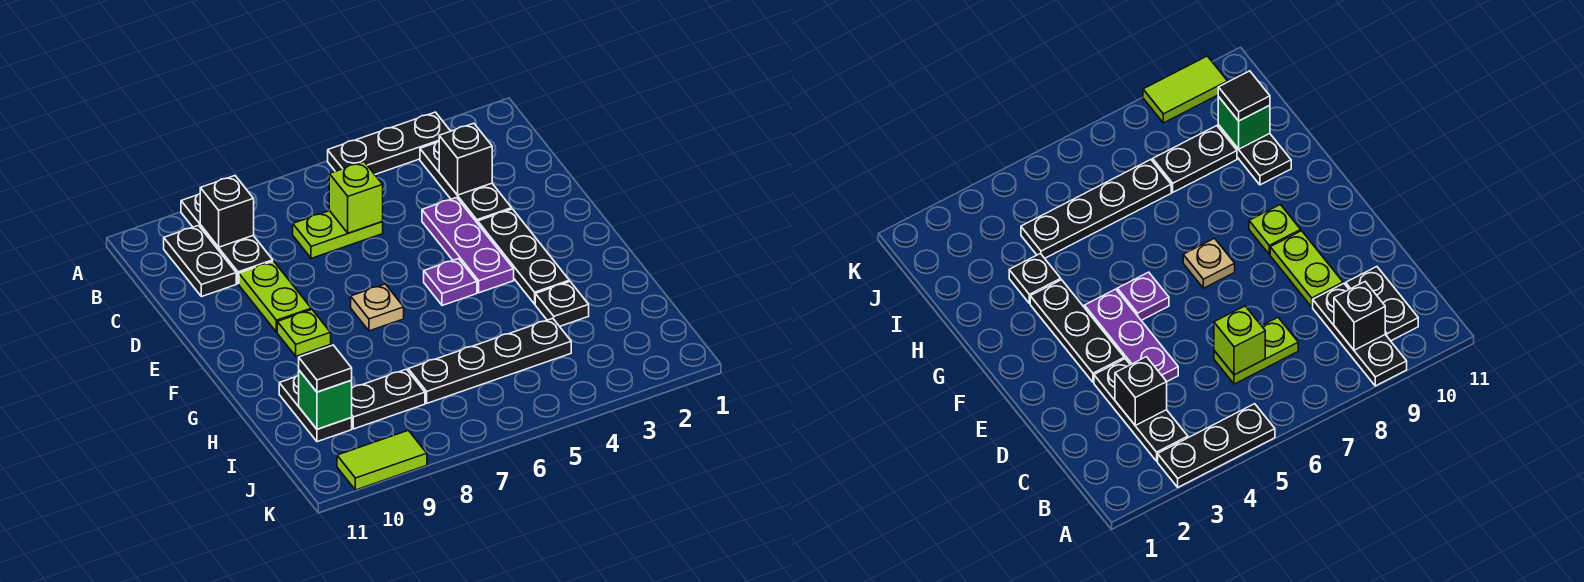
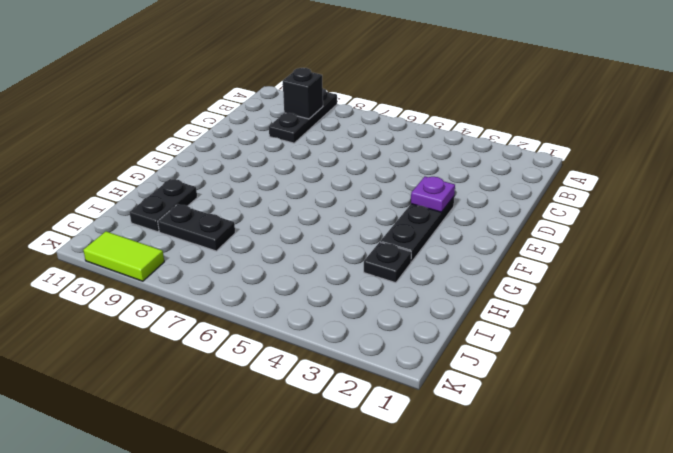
purple plate E3 level 2 -> purple plate F5 level 1
none -> black plate A3:A5 level 1
none -> black plate B3:D3 level 1
none -> black plate B10:C10 level 1

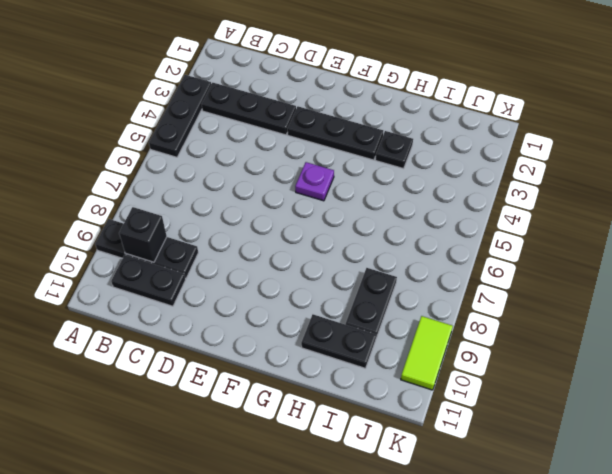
none -> lime plate C6:C7 level 1
none -> purple plate D4:F4 level 1
none -> lime plate D9:E9 level 1

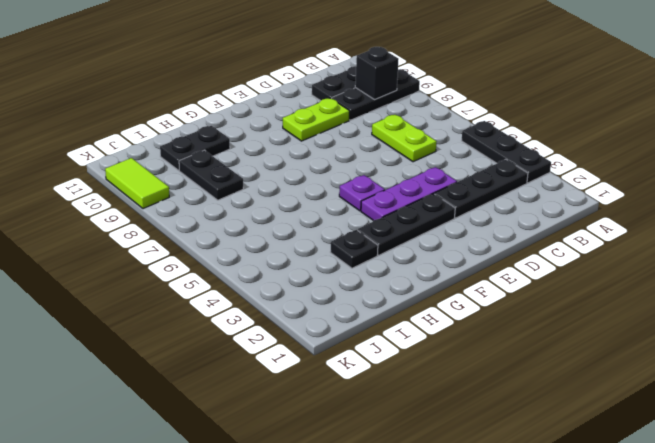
none -> tan plate F7 level 1
none -> lime plate F9 level 1
none -> black plate I4:I7 level 1

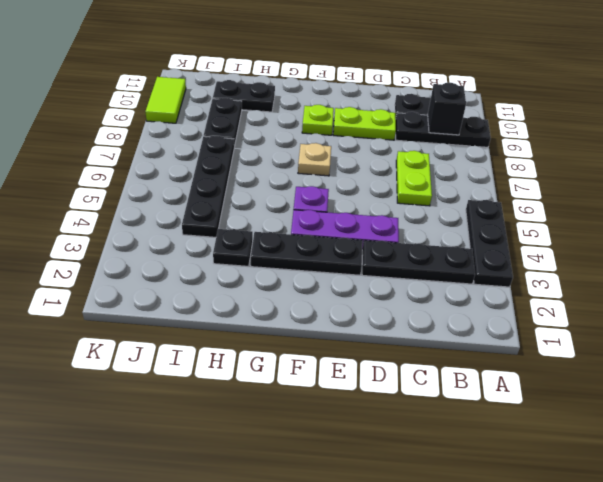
none -> black brick C3 level 2
none -> lime brick C6 level 2
none -> green brick I10 level 2

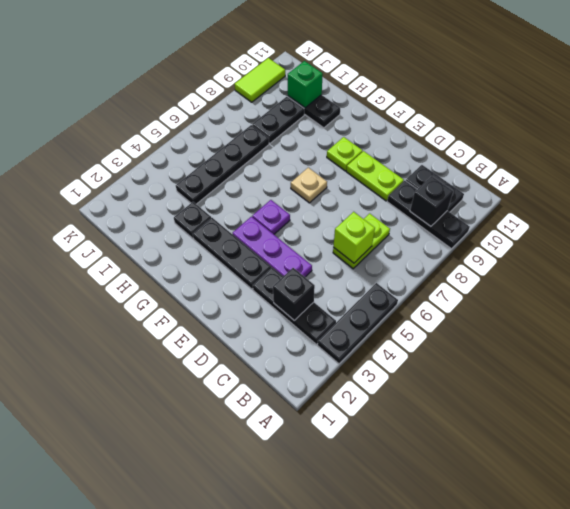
none -> black tile I10 level 3

